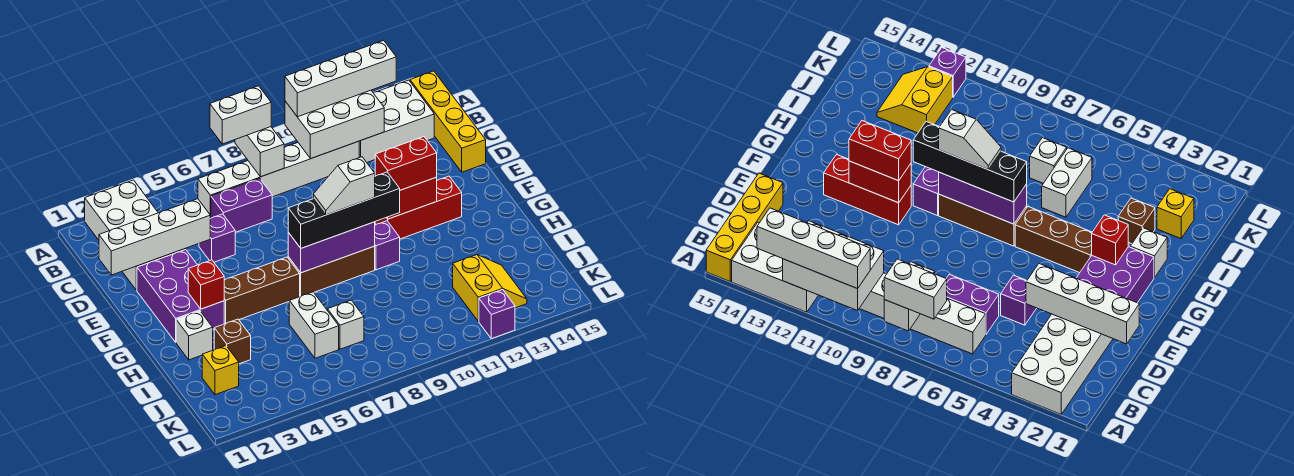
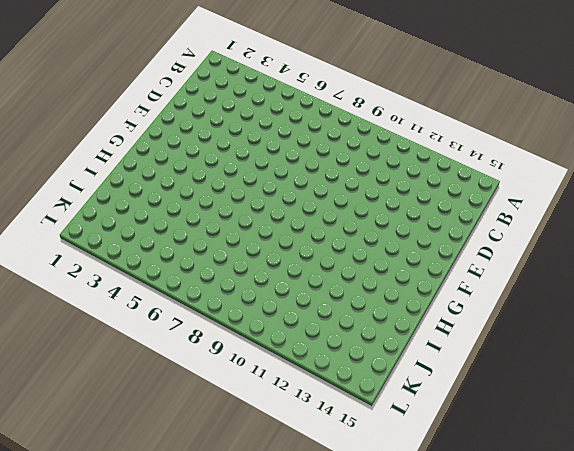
none -> white brick A2:D3 level 1
none -> white brick A12:B14 level 1
none -> yellow brick A15:D15 level 1

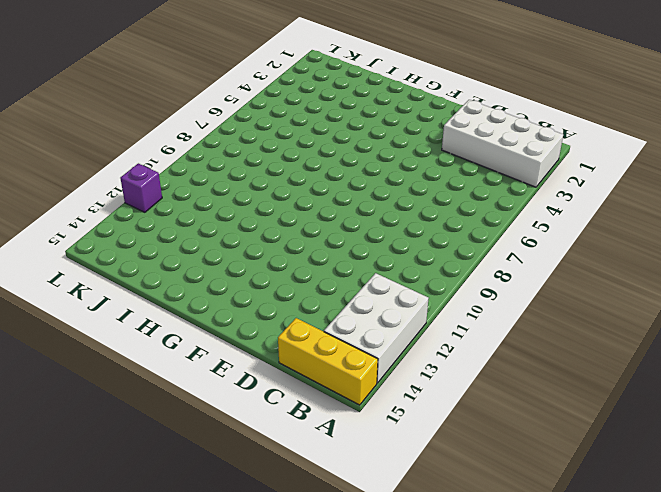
yellow brick A15:C15 level 1 -> yellow brick A15:D15 level 1
none -> white brick B6:B11 level 1
none -> purple brick C6:C7 level 1
none -> purple brick D5 level 1

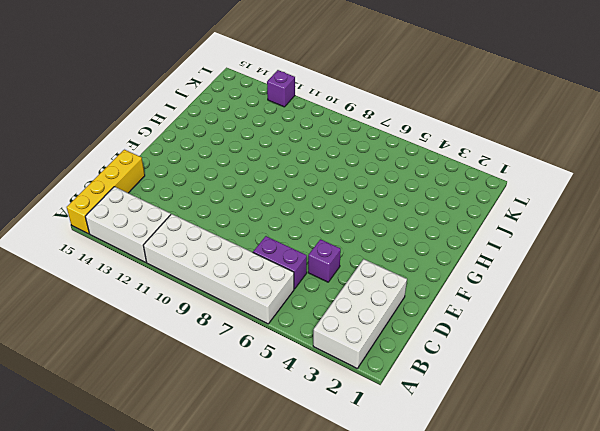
white brick A6:B11 level 1 -> white brick B6:B11 level 1
none -> purple brick E2:G3 level 1
none -> red brick F11:F13 level 1
none -> brown brick G4:G6 level 1

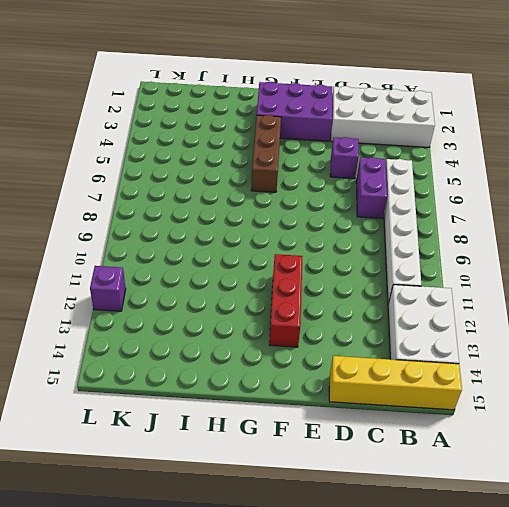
none -> brown brick G7:G9 level 1
none -> purple brick G10 level 1
none -> white brick H2 level 1

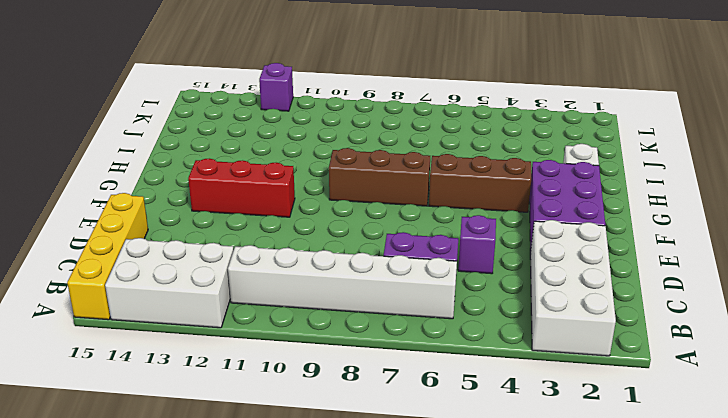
none -> purple brick G10 level 1
none -> brown brick I3 level 1
none -> white brick I6:J6 level 1

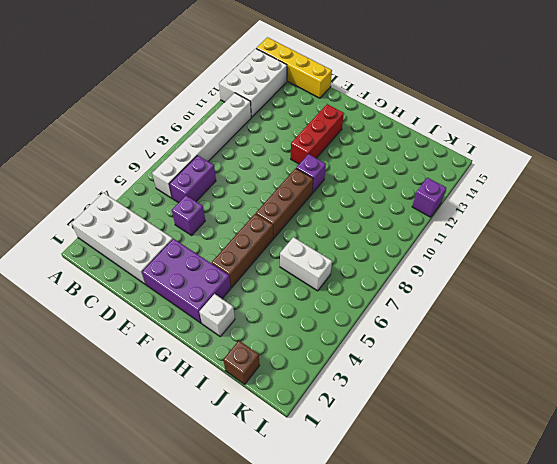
brown brick J1 level 1 -> brown brick I3 level 1
none -> yellow brick J2 level 1
none -> white brick J7 level 1
none -> yellow slope J12:K13 level 1 top 12

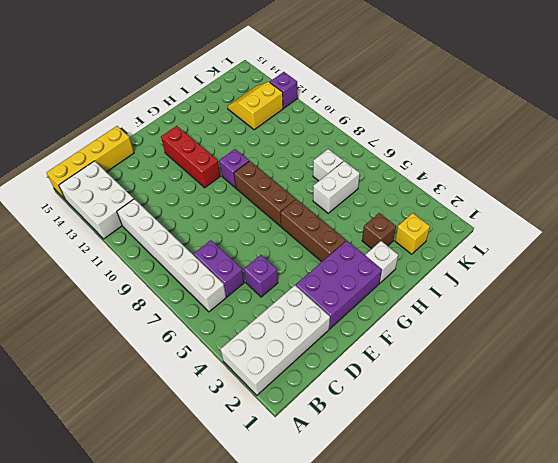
none -> white brick A8:B8 level 2
none -> white brick A10:B12 level 2
none -> white brick D1:D4 level 2

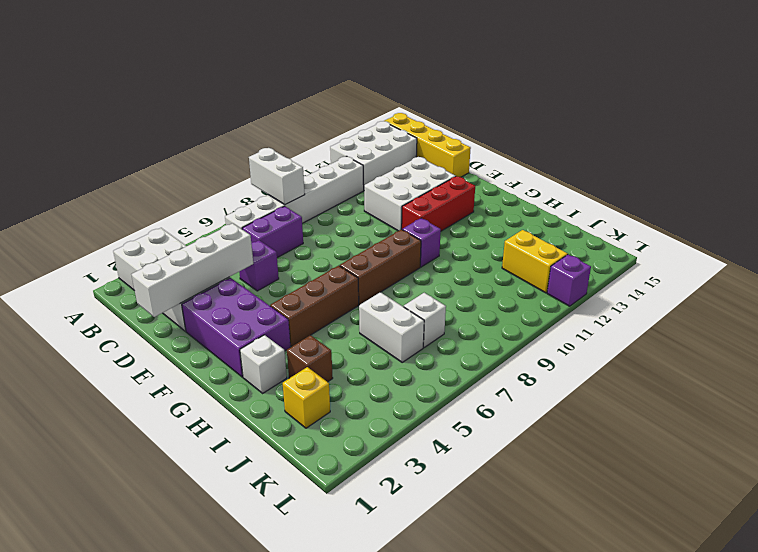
white brick D11:E13 level 1 -> white brick A10:B12 level 2
none -> red brick F11:F12 level 2
none -> red brick G3 level 2
none -> purple brick G7:G9 level 2

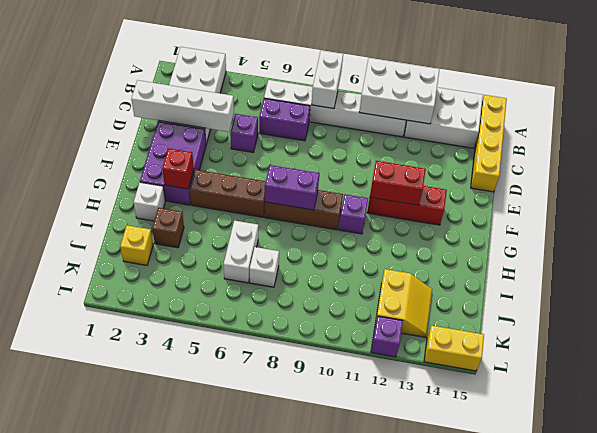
purple brick G7:G8 level 2 -> purple brick G7:G9 level 2
yellow brick L14:L15 level 1 -> none
none -> white brick A7:A8 level 3
none -> white brick A10:A13 level 3
none -> red brick F11:F12 level 3

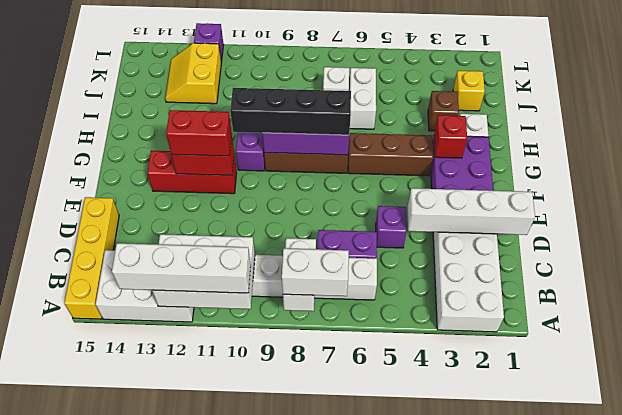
none -> white slope G8:G9 level 4 top 9

